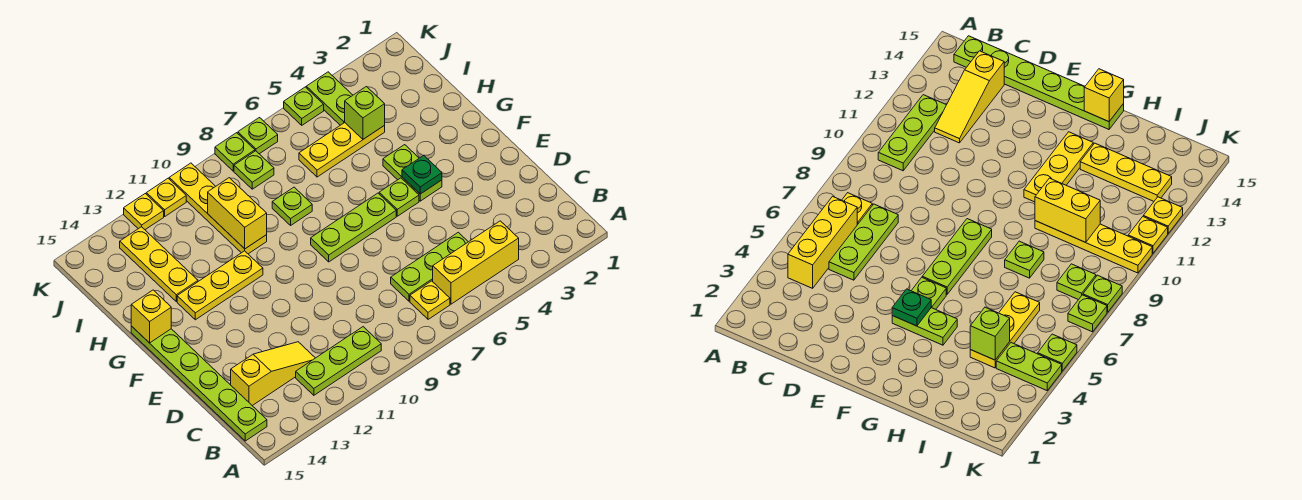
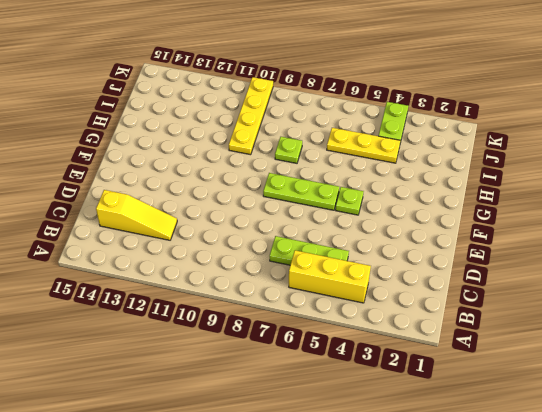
none -> yellow plate B7 level 1
none -> lime plate B10:B12 level 1
none -> lime plate B15:G15 level 1

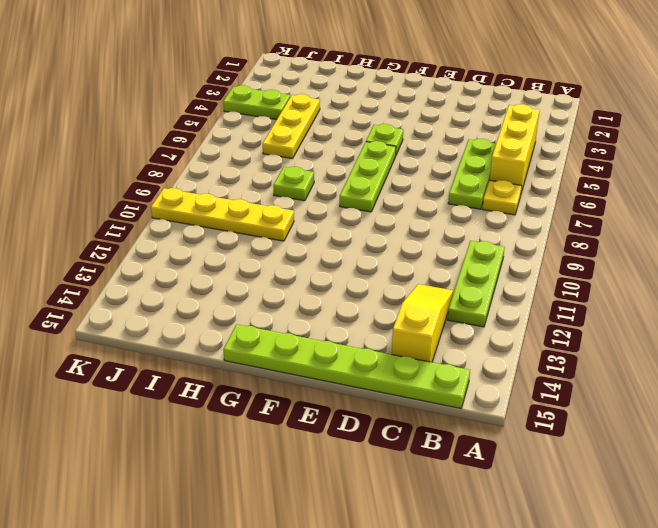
none -> lime plate F4:G4 level 1
none -> yellow plate G11:G13 level 1
none -> yellow plate H13:J13 level 1

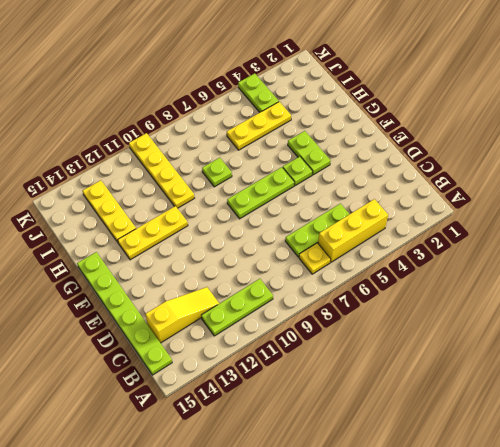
none -> lime plate J8 level 1
none -> lime plate K5 level 1
none -> lime plate K7 level 1

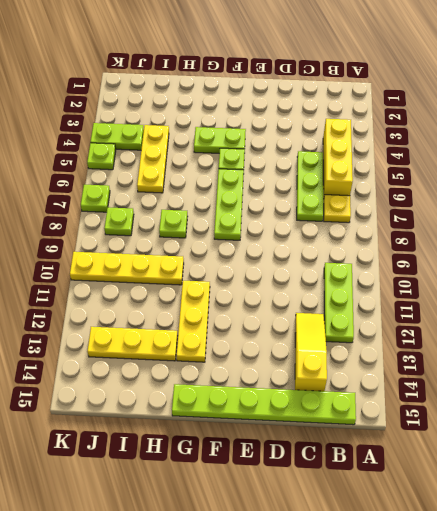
none -> lime plate K8 level 1
none -> yellow plate K11 level 1
none -> yellow plate K12 level 1

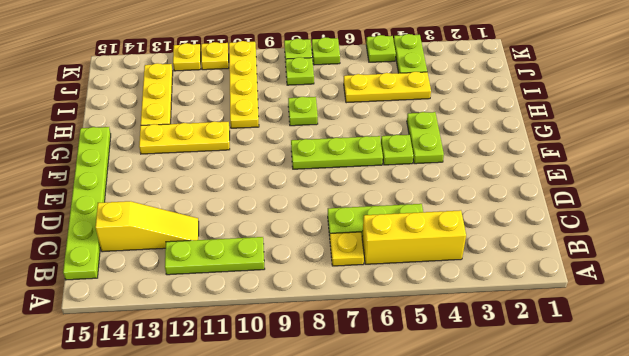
none -> green plate F4 level 2
none -> yellow brick G15 level 2
none -> yellow brick H10:I10 level 2

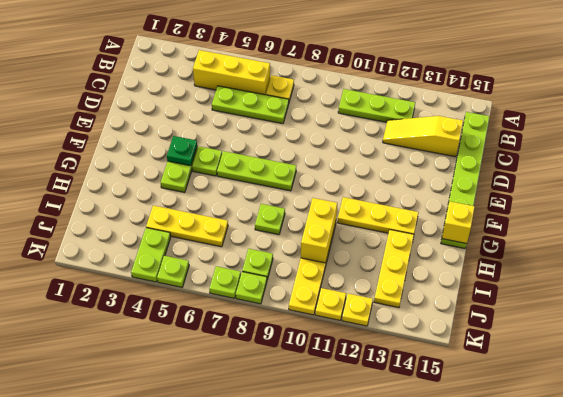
none -> lime brick I4 level 2

